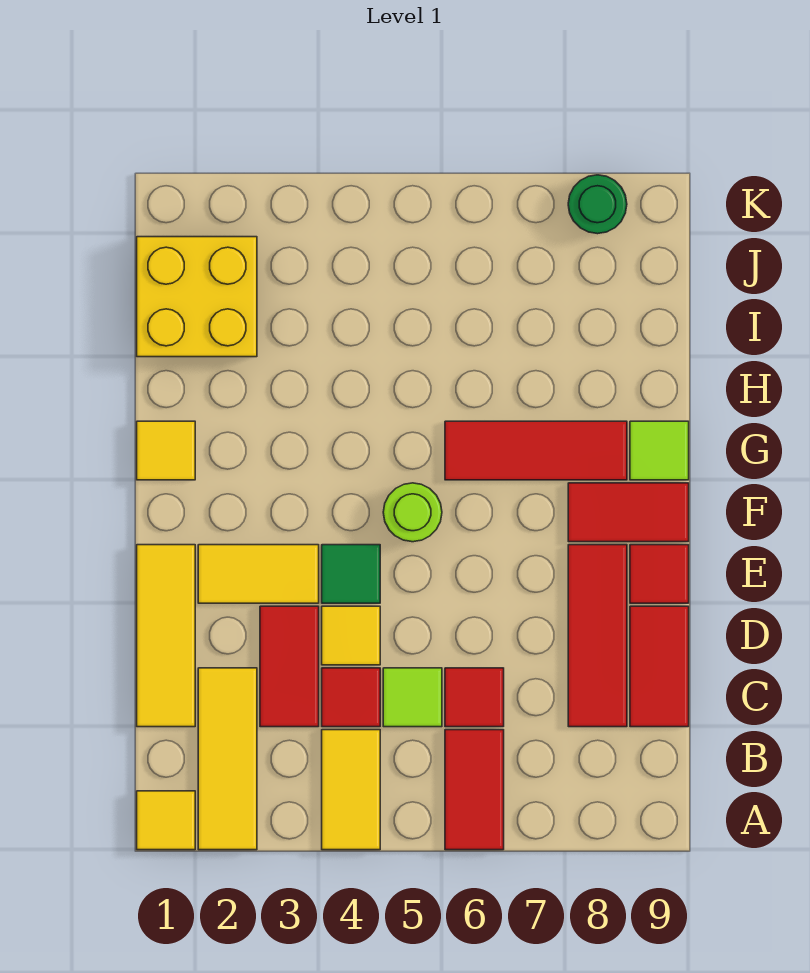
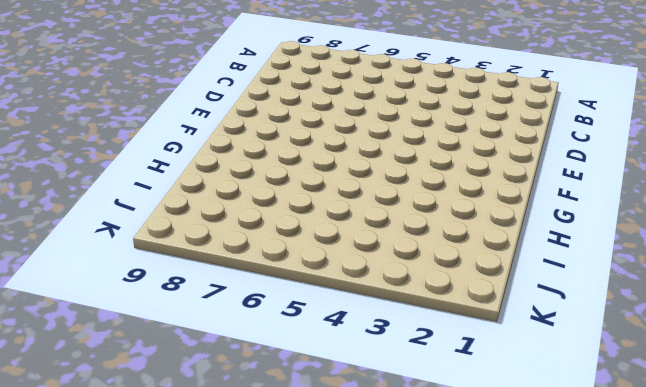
none -> yellow tile A1 level 1
none -> yellow tile A2:C2 level 1
none -> yellow tile A4:B4 level 1

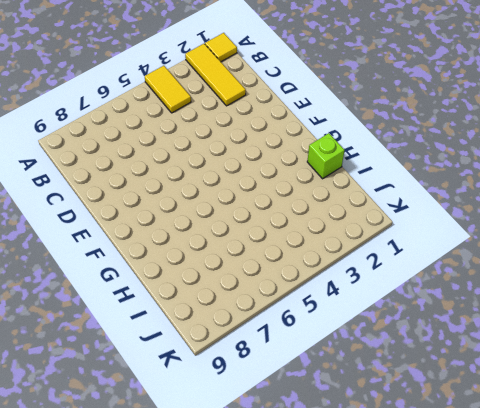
lime brick H1 level 1 -> none
none -> red tile A6:B6 level 1
none -> yellow tile C1:E1 level 1
none -> red tile C3:D3 level 1

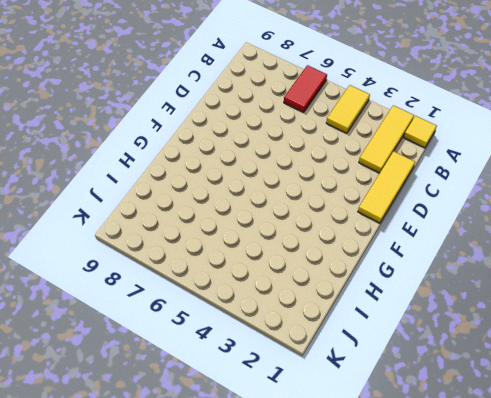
none -> red tile C3:D3 level 1
none -> red tile C4 level 1
none -> lime tile C5 level 1

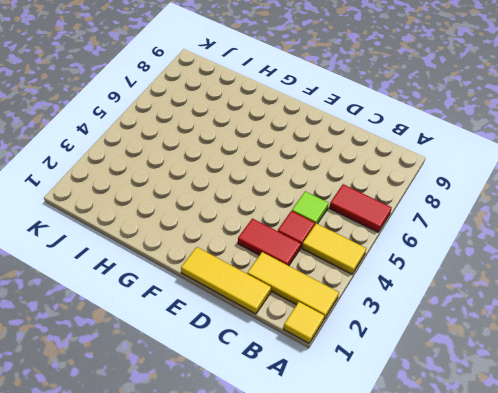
none -> red tile C6 level 1
none -> red tile C8:E8 level 1
none -> red tile C9:D9 level 1

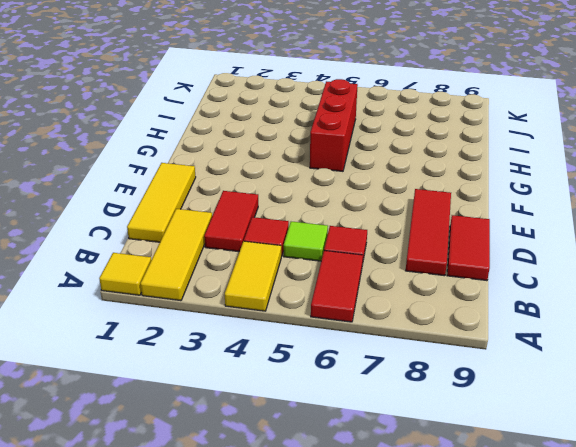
red brick G5:I5 level 1 -> none
none -> yellow tile D4 level 1
none -> yellow tile E2:E3 level 1
none -> green tile E4 level 1

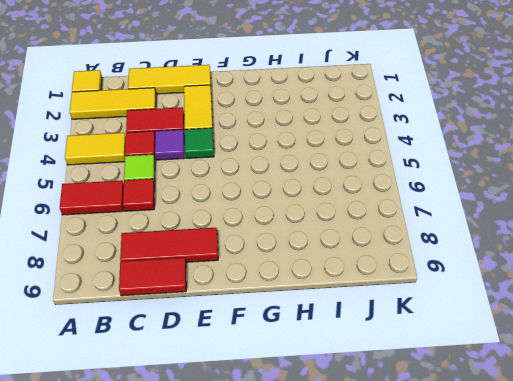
purple tile D4 level 1 -> yellow tile D4 level 1
none -> red tile E9 level 1
none -> lime round brick F5 level 1
none -> red tile F8:F9 level 1

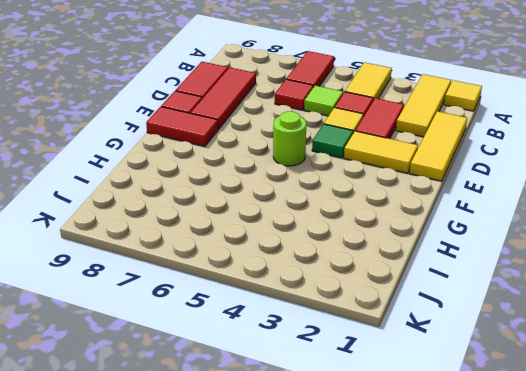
none -> yellow tile G1 level 1
none -> red tile G6:G8 level 1
none -> lime tile G9 level 1

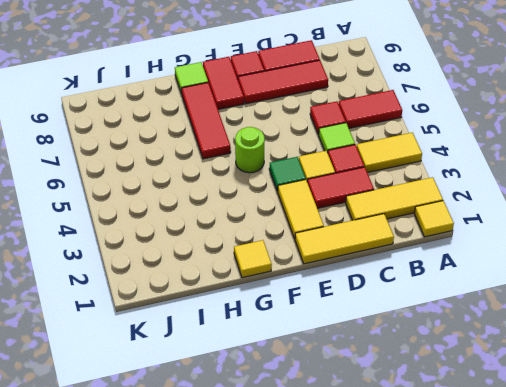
none -> yellow brick I1:J2 level 1
none -> green round brick K8 level 1

